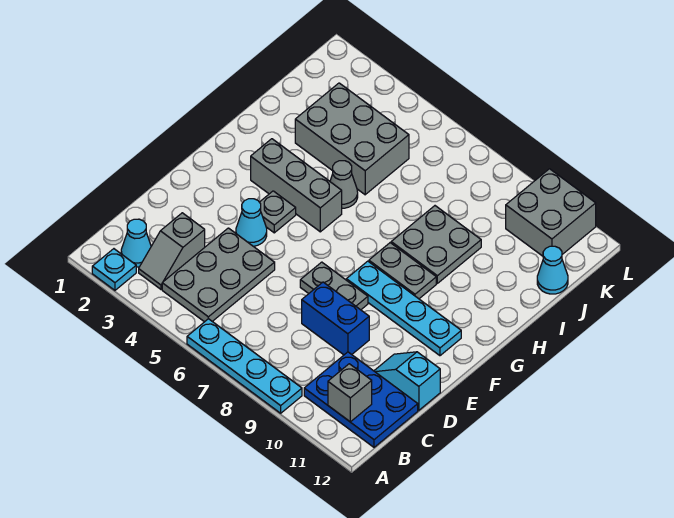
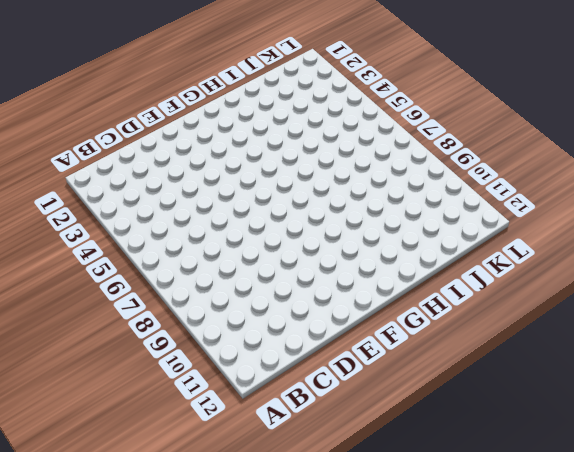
none -> cyan plate A2 level 1
none -> cyan plate A6:A9 level 1
none -> cyan cone B2 level 1

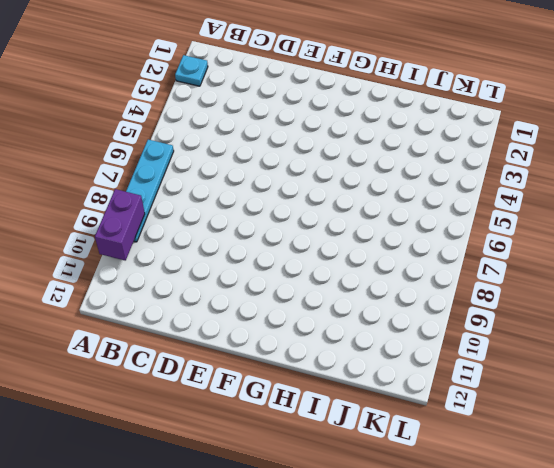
purple brick A9:A10 level 2 -> none
none -> cyan cone B2 level 1
none -> grey slope B3:C3 level 1 top C
none -> grey plate B4:D5 level 1

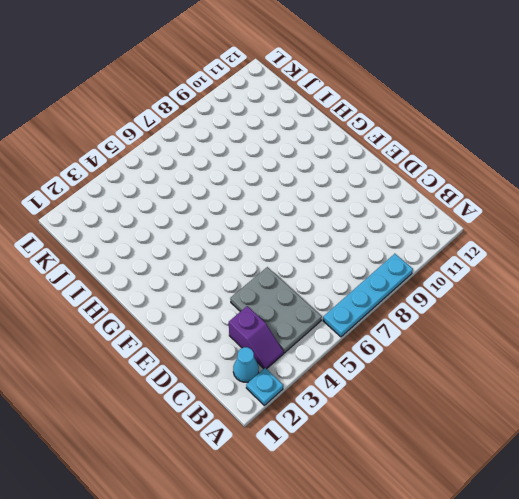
purple slope B3:C3 level 1 top C -> grey slope B3:C3 level 1 top C
none -> blue plate B10:C12 level 1
none -> blue brick D8:D9 level 1
none -> cyan slope D11:D12 level 1 top 12

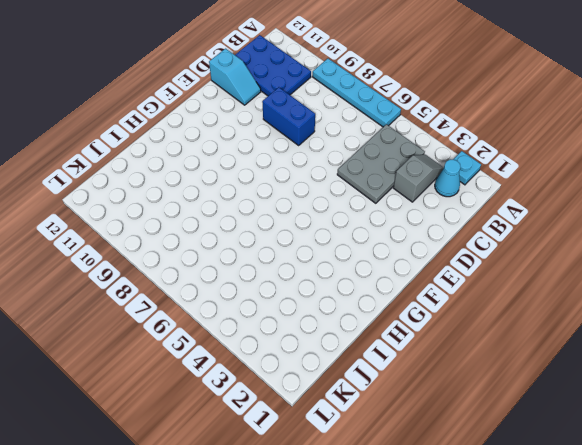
none -> cyan cone E4 level 1
none -> grey plate E7:E8 level 1
none -> grey plate F4 level 1

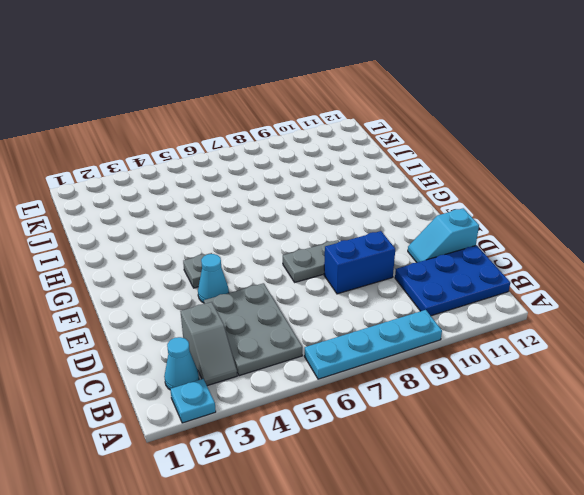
none -> cyan plate F8:F11 level 1
none -> grey brick G3:G5 level 1
none -> grey plate G8:G9 level 1

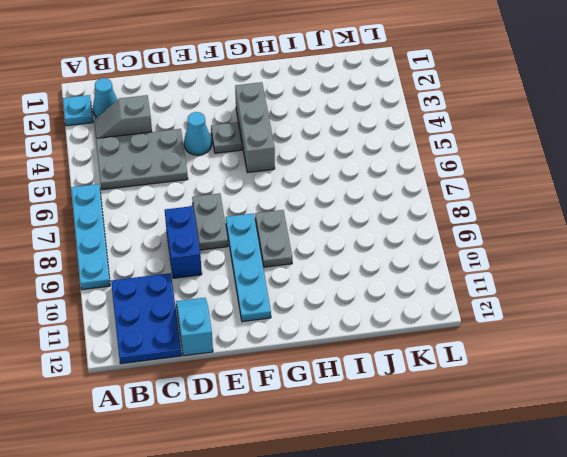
none -> grey cone H5 level 1
none -> grey plate H8:I9 level 1
none -> grey brick I3:J5 level 1

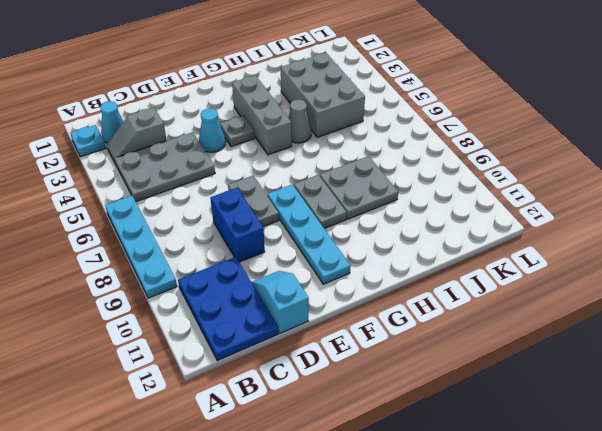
none -> cyan cone J12 level 1
none -> grey brick K10:L11 level 1
none -> grey brick B11 level 2

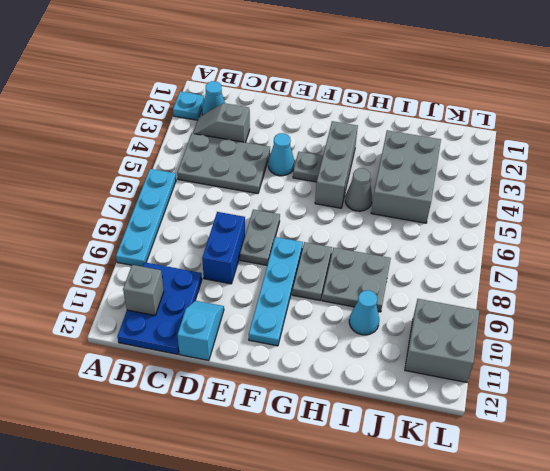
cyan cone I10 level 1 -> cyan cone J12 level 1

